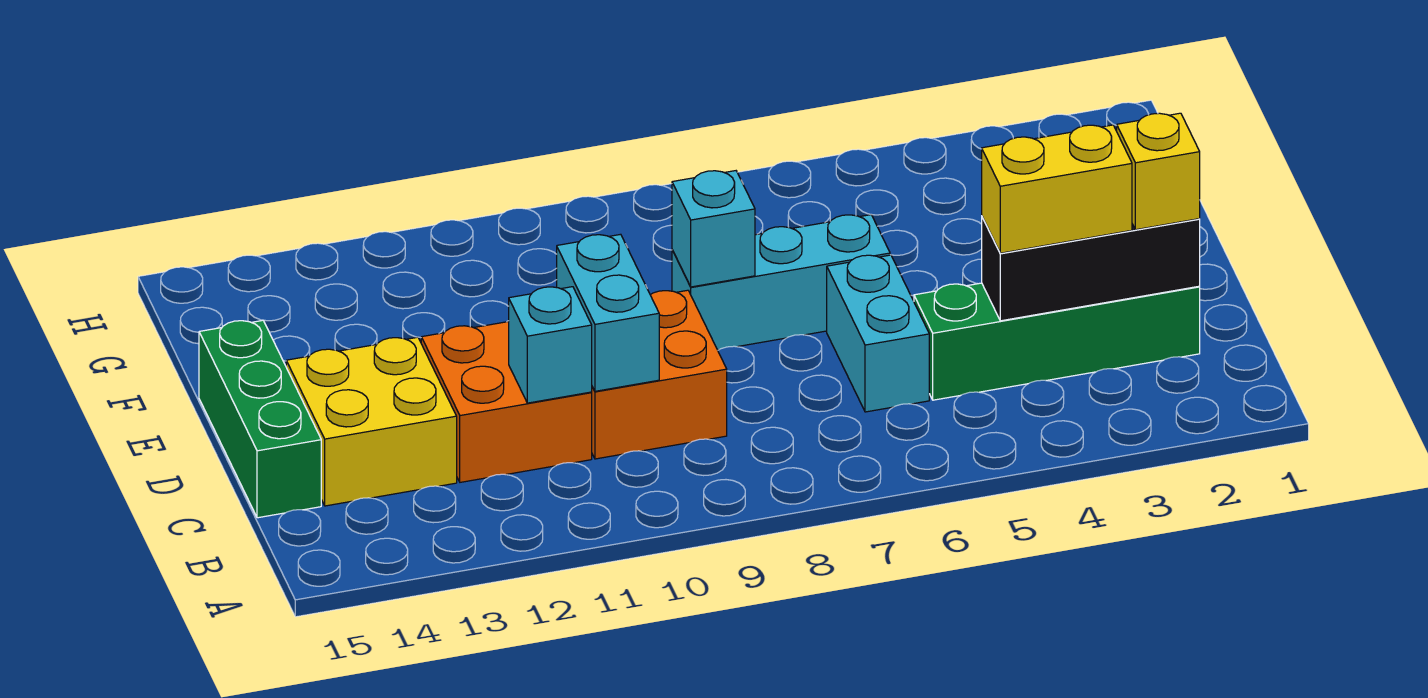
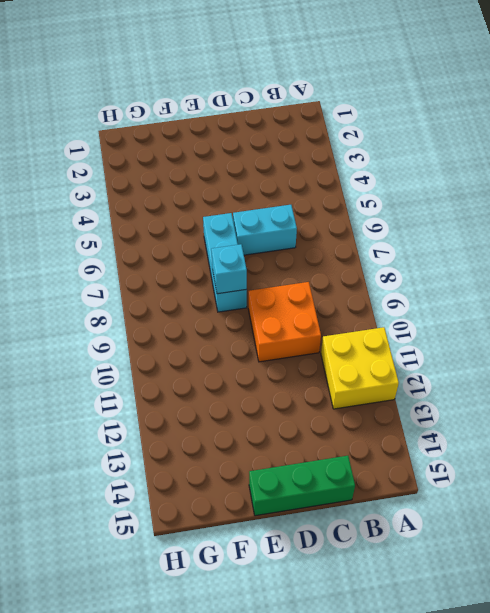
yellow brick A11:B12 level 1 -> yellow brick C13:D14 level 1
none -> green brick C2:C5 level 1
none -> orange brick C11:D12 level 1
none -> black brick C2:C4 level 2

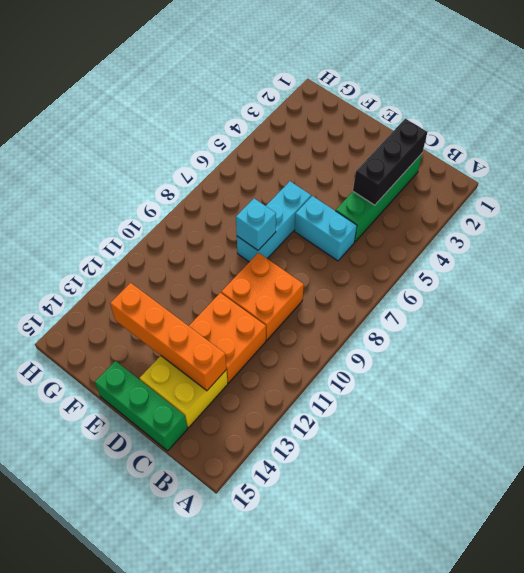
orange brick C13:F13 level 2 -> none
none -> cyan brick C10:D10 level 2
none -> cyan brick C11 level 2
none -> yellow brick C2 level 3

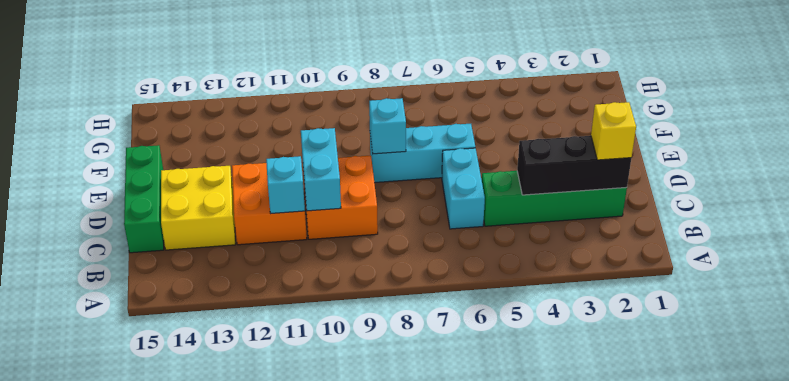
none -> yellow brick C3:C4 level 3

